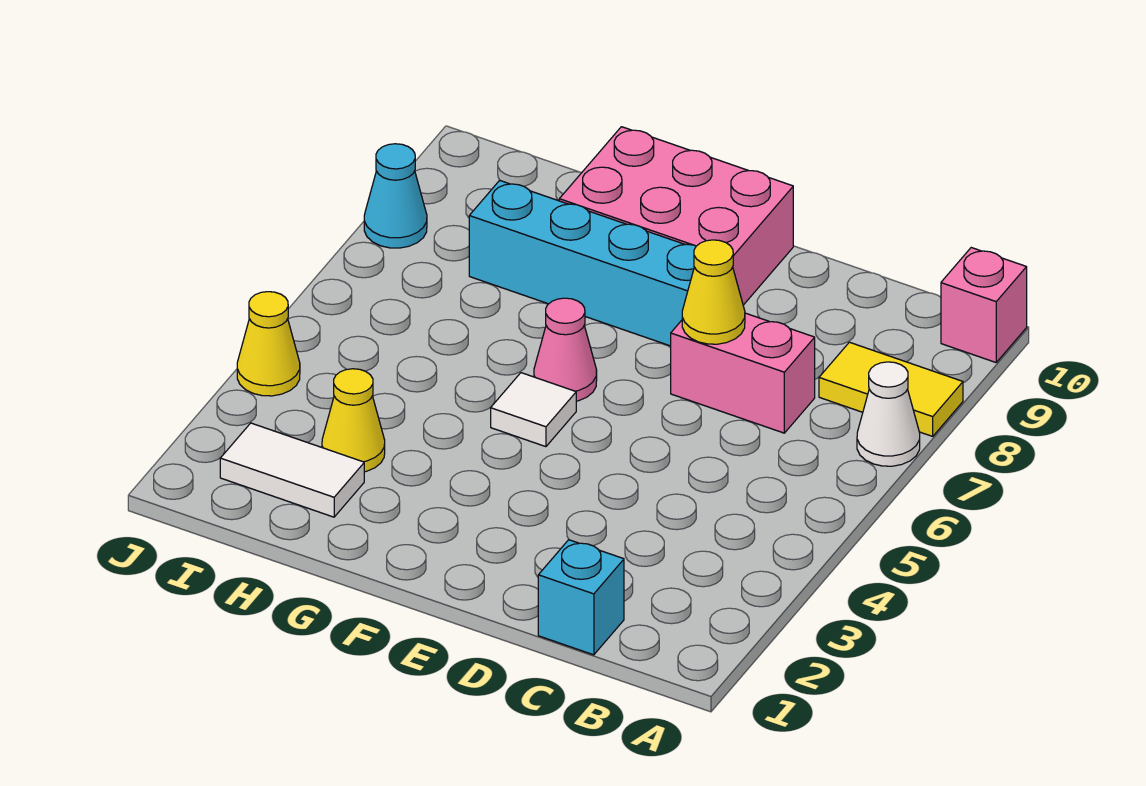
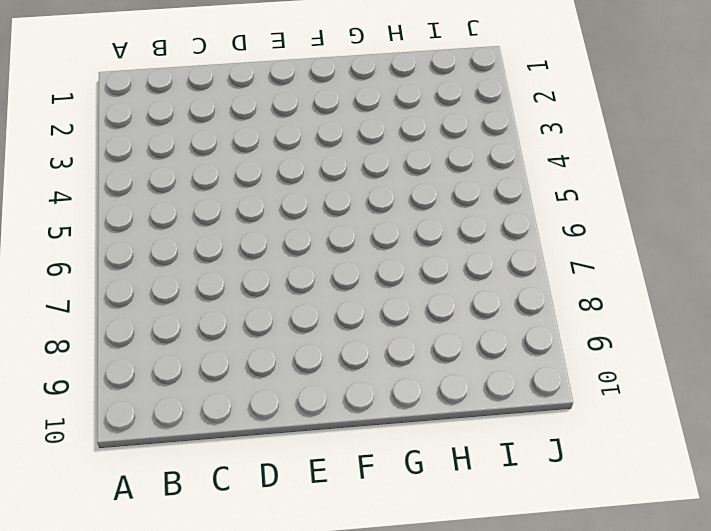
none -> white cone A7 level 1
none -> yellow tile A8:B8 level 1
none -> pink brick A10 level 1

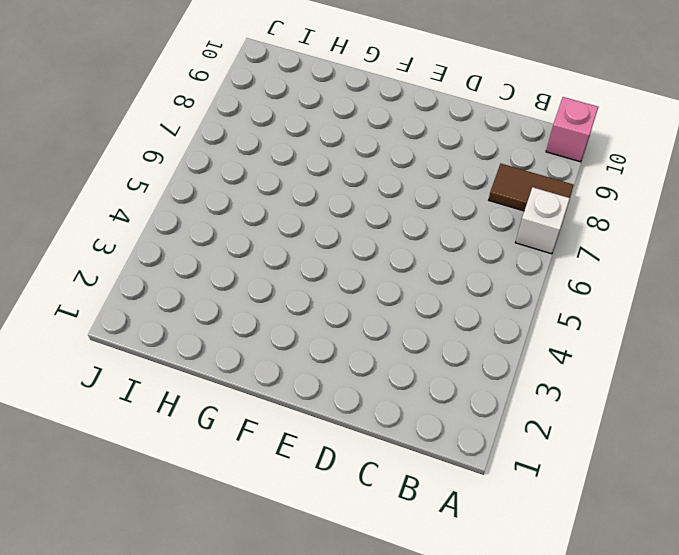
white brick A7 level 1 -> white cone A7 level 1
brown tile A8:B8 level 1 -> yellow tile A8:B8 level 1
none -> cyan brick C1 level 1
none -> pink brick C7:D7 level 1
none -> cyan brick E8:H8 level 1

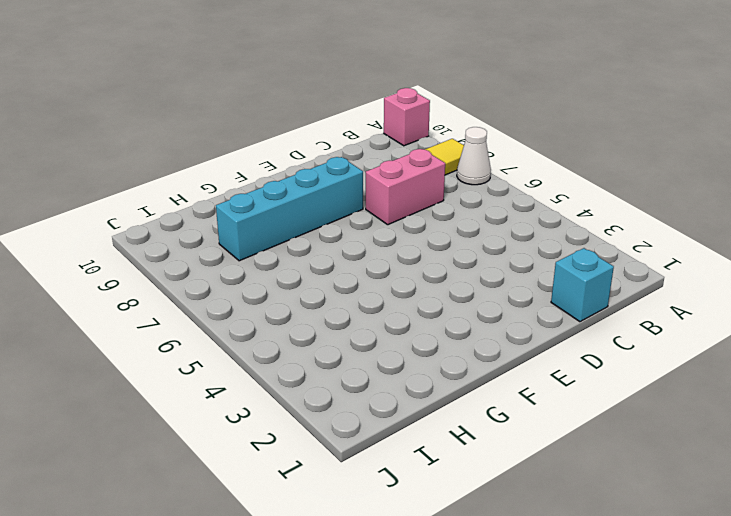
none -> pink brick E9:G10 level 1
none -> white tile F5 level 1
none -> pink cone F6 level 1

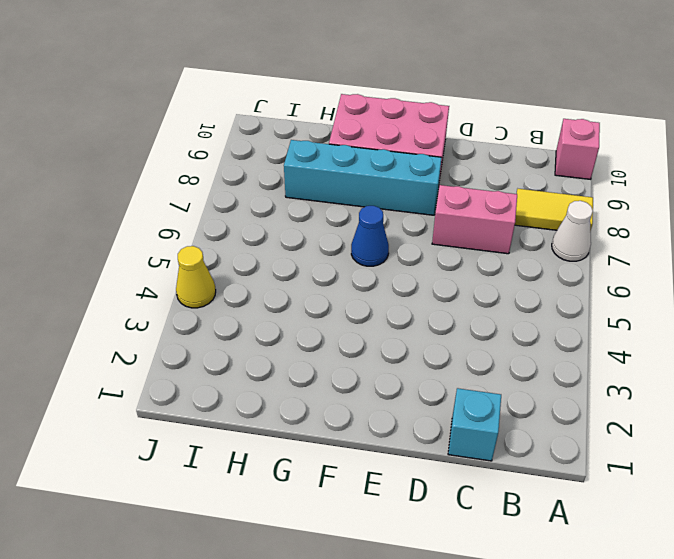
blue cone F6 level 1 -> pink cone F6 level 1
none -> white tile F5 level 1
none -> white tile H2:I2 level 1
none -> yellow cone H3 level 1

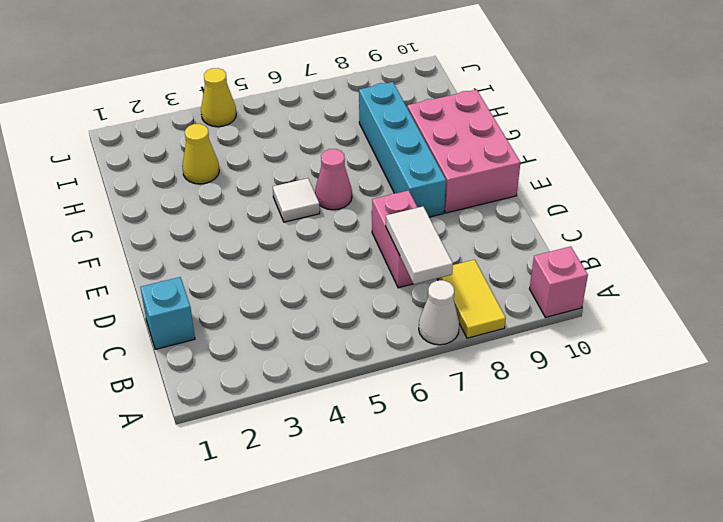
white tile B7:C7 level 2 -> white tile H2:I2 level 1
none -> cyan cone J8 level 1
none -> yellow cone D7 level 2

